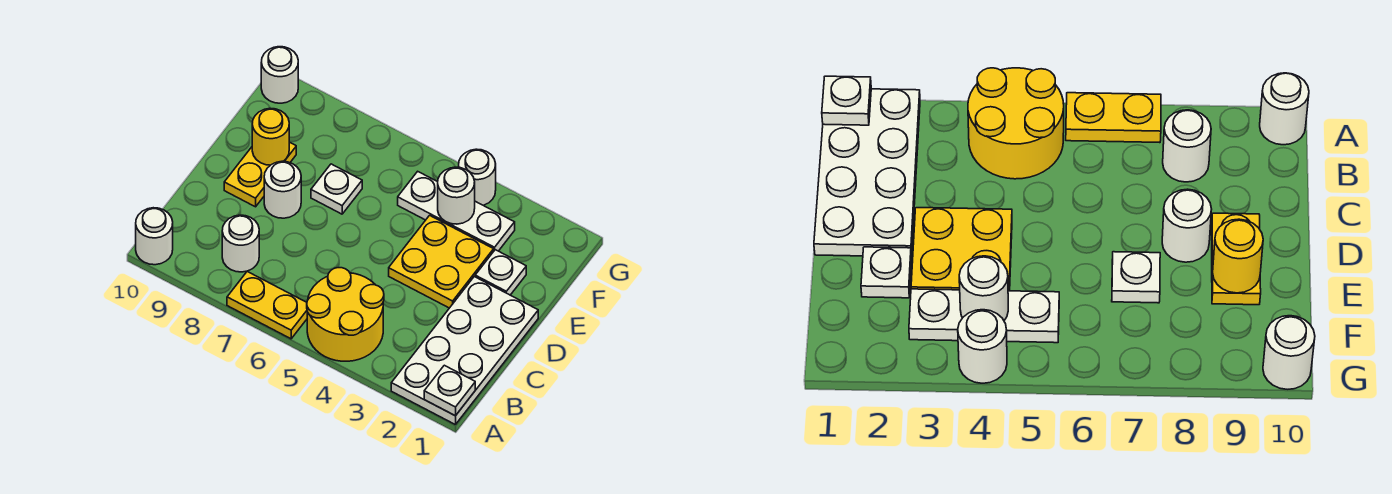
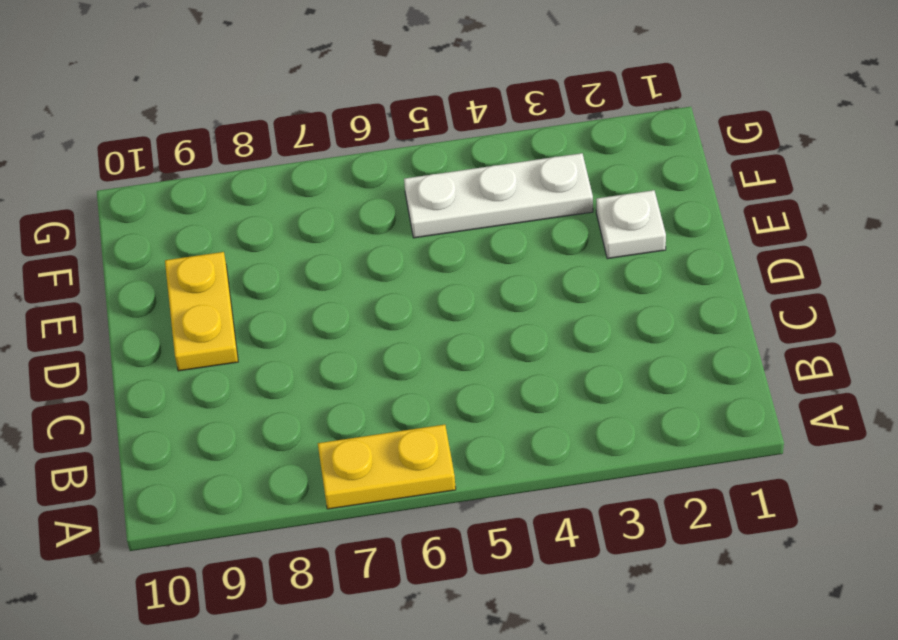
none -> white plate A1:D2 level 1
none -> yellow round brick A4:B5 level 1
none -> white round brick A10 level 1

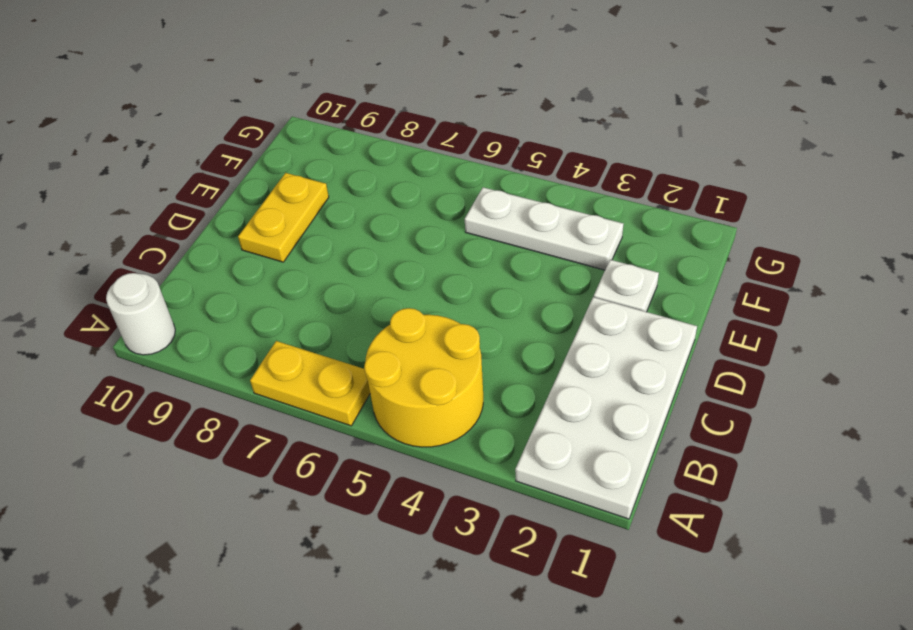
none -> white round brick B8 level 1
none -> yellow plate D3:E4 level 1
none -> white round brick D8 level 1

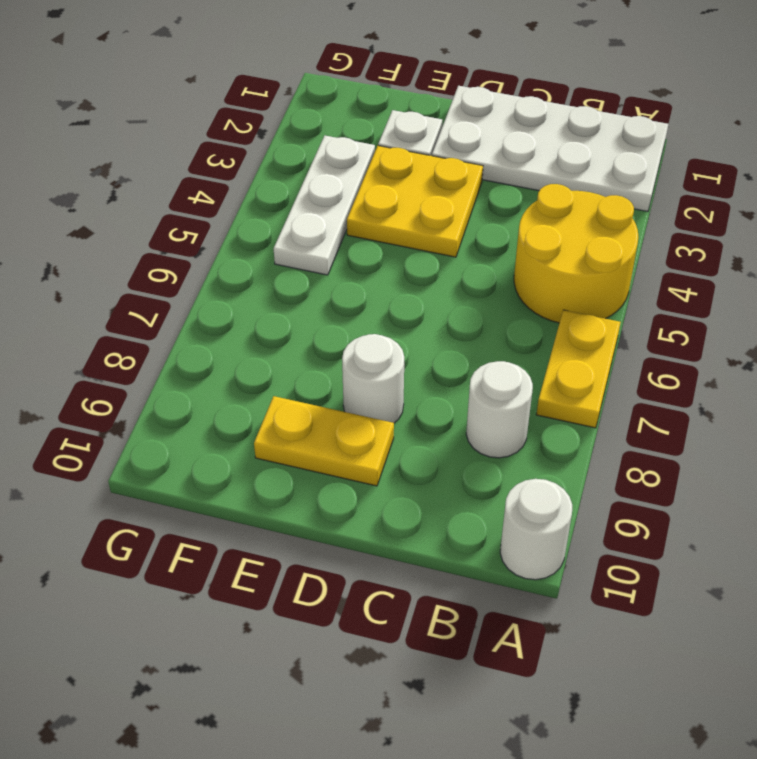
none -> white plate E7 level 1
none -> white round brick G4 level 1
none -> white round brick G10 level 1

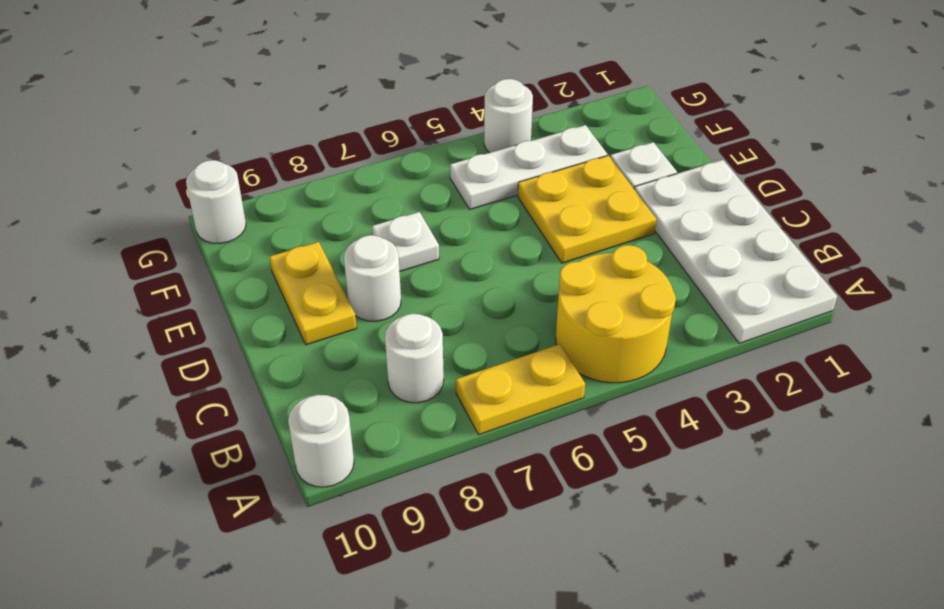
none -> white plate A1 level 2
none -> yellow round brick E9 level 2
none -> white round brick F4 level 2

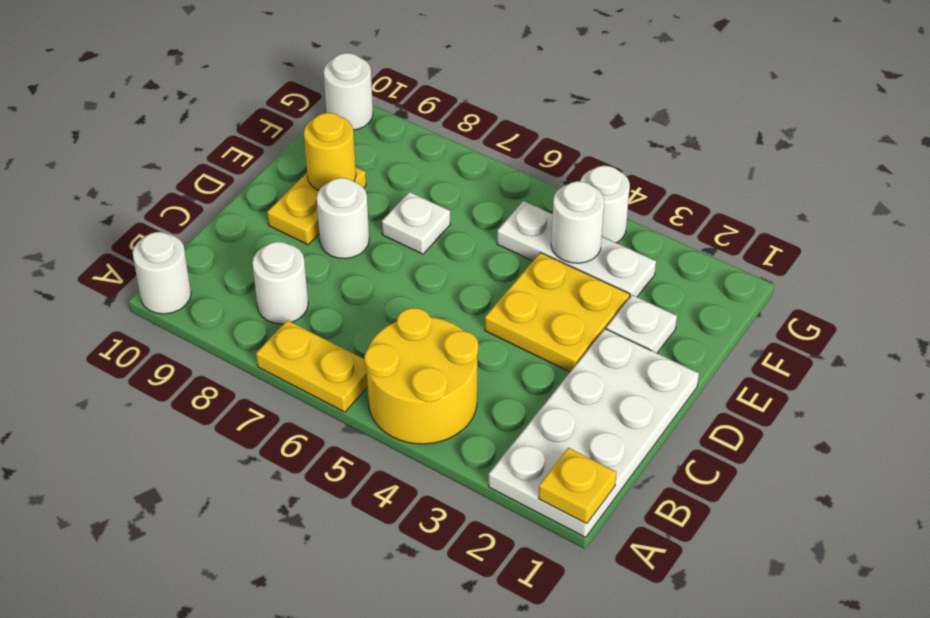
yellow plate A1 level 2 -> white plate A1 level 2

